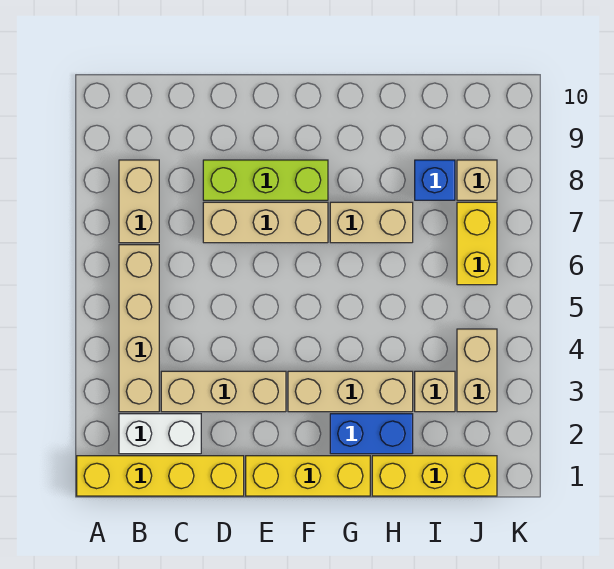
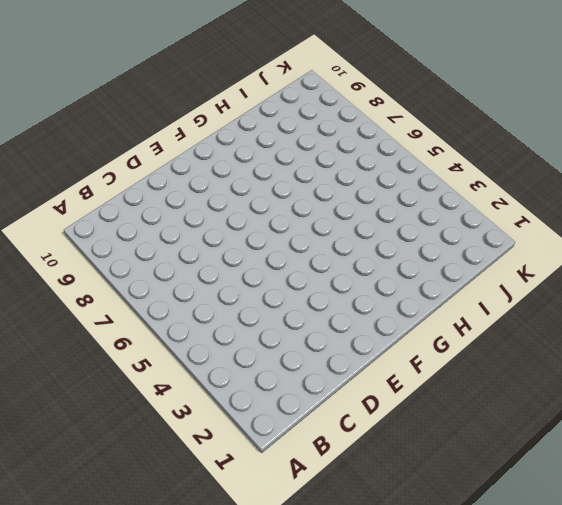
none -> yellow brick A1:D1 level 1
none -> white brick B2:C2 level 1
none -> tan brick B3:B6 level 1

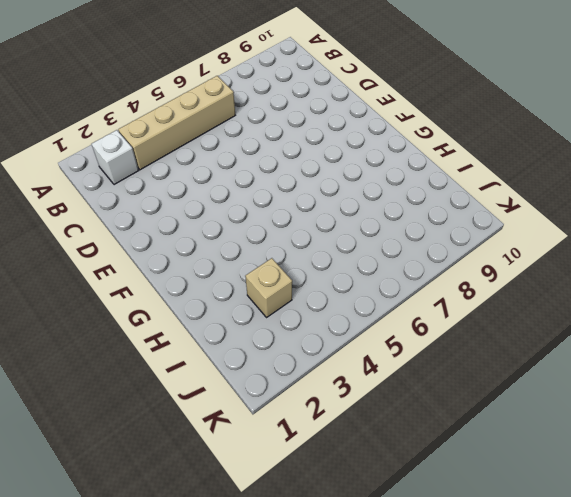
white brick B2 level 1 -> white brick B2:C2 level 1
none -> yellow brick A1:D1 level 1
none -> tan brick B7:B8 level 1
none -> tan brick C3:E3 level 1

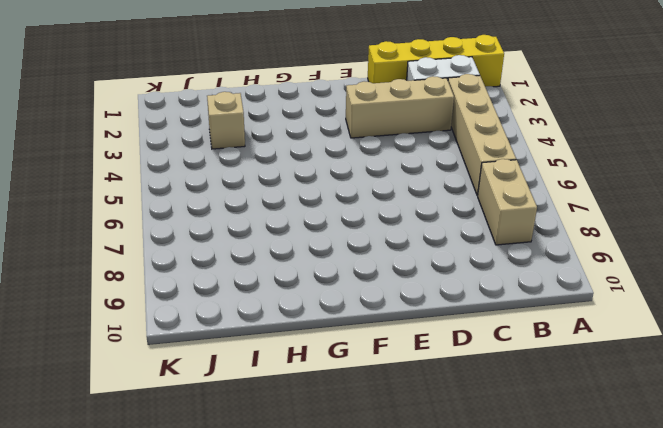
none -> tan brick D7:F7 level 1
none -> lime brick D8:F8 level 1
none -> yellow brick E1:G1 level 1

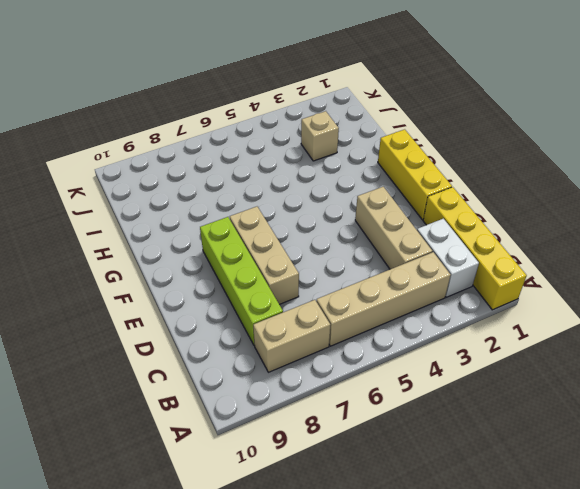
lime brick C8:F8 level 1 -> lime brick D8:F8 level 1
none -> tan brick F3:H3 level 1
none -> blue brick G2:H2 level 1
none -> tan brick G7:H7 level 1

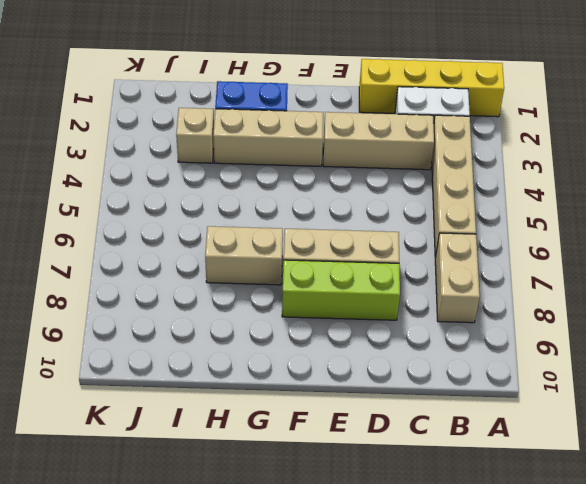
none -> yellow brick E1:G1 level 1
none -> yellow brick H1:J1 level 1
none -> blue brick I8 level 1

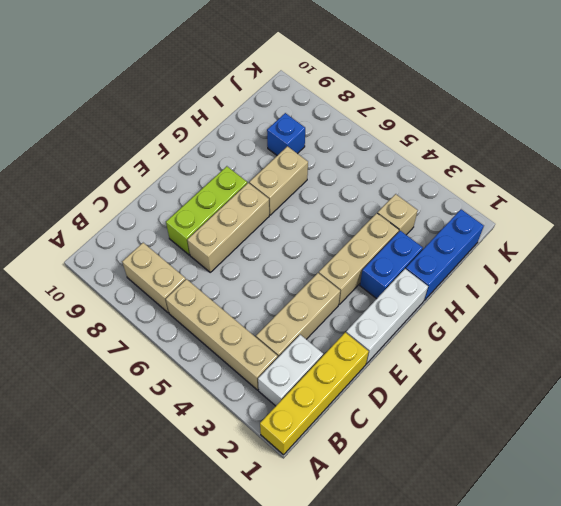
white brick E1:G1 level 1 -> yellow brick E1:G1 level 1
blue brick H1:J1 level 1 -> yellow brick H1:J1 level 1
none -> tan brick J3:J4 level 1
none -> yellow brick J6:J7 level 1
none -> tan brick J8 level 1

